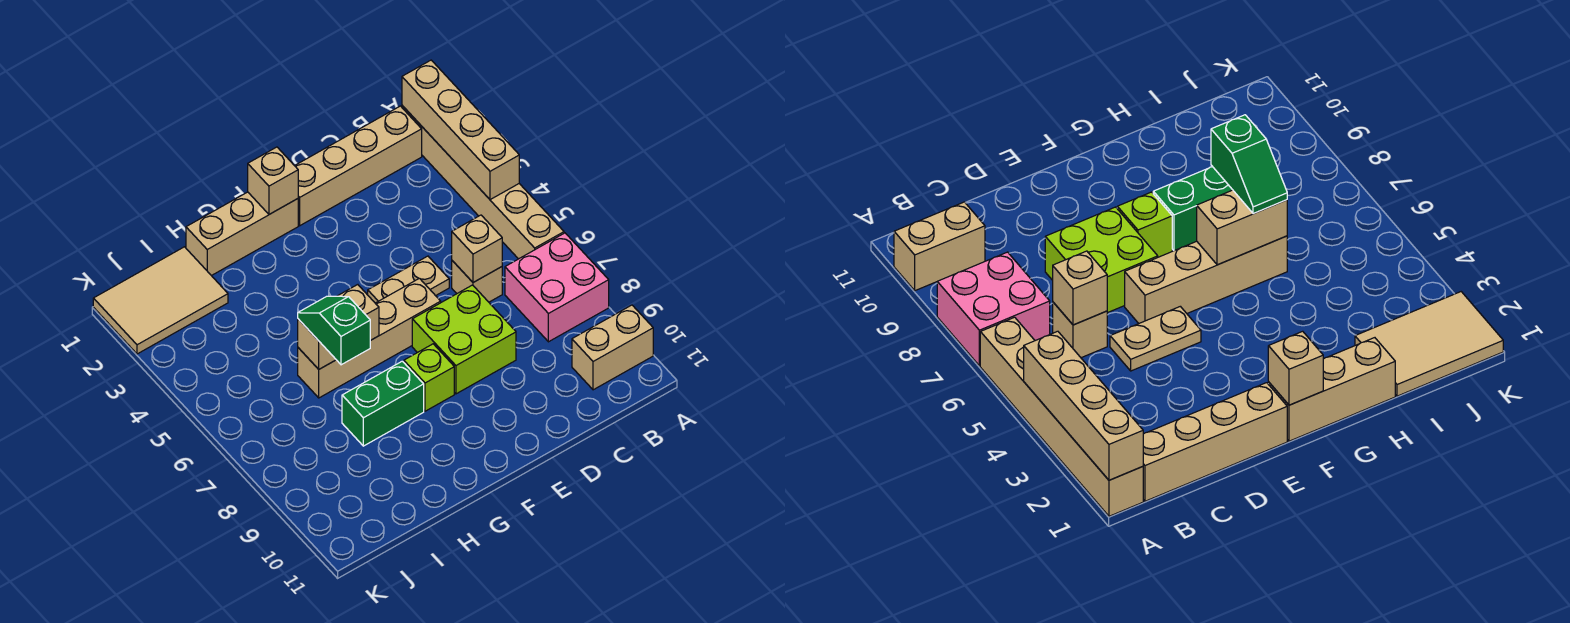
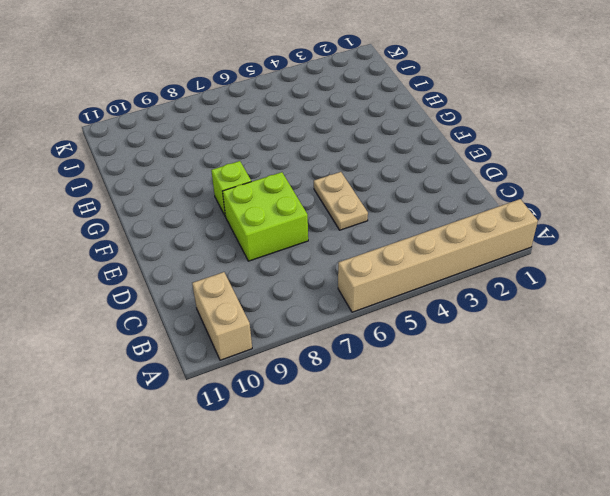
none -> pink brick A7:B8 level 1
none -> tan brick B1:E1 level 1
none -> tan brick C6 level 1

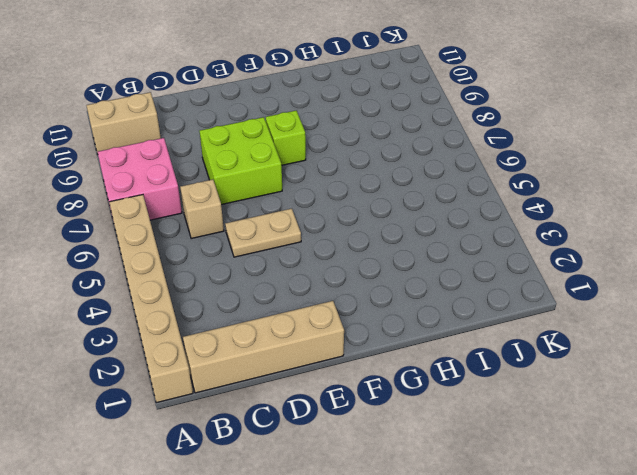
none -> tan brick E6:H6 level 1
none -> tan brick F1:H1 level 1
none -> green brick G8:H8 level 1

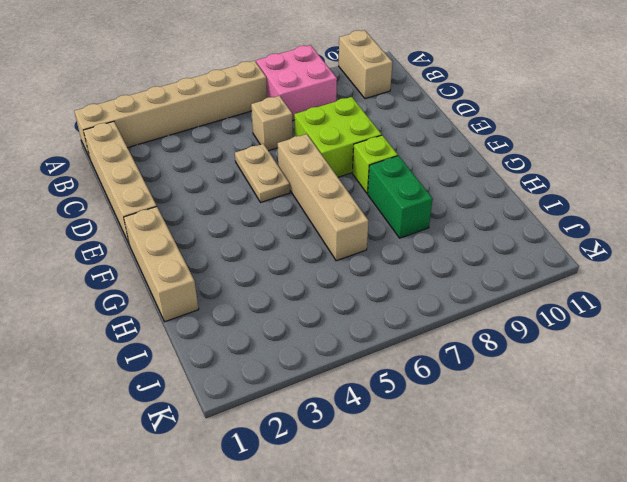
none -> tan tile I1:K2 level 1
none -> tan brick A1:A4 level 2
none -> tan brick C6 level 2

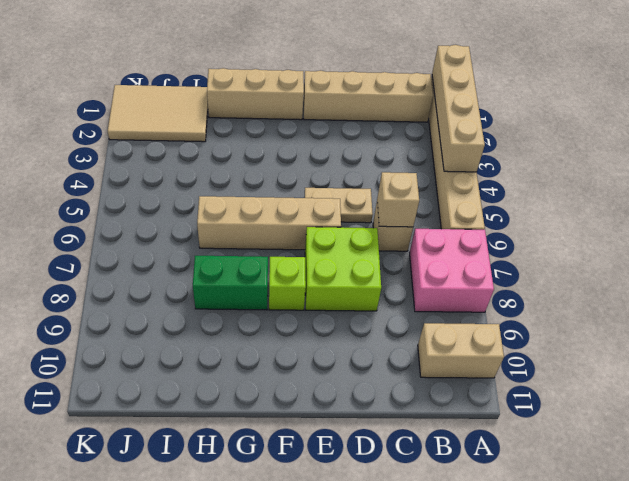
none -> tan brick F1 level 2
none -> tan brick G6:H6 level 2
none -> green slope H6:H7 level 3 top 7

